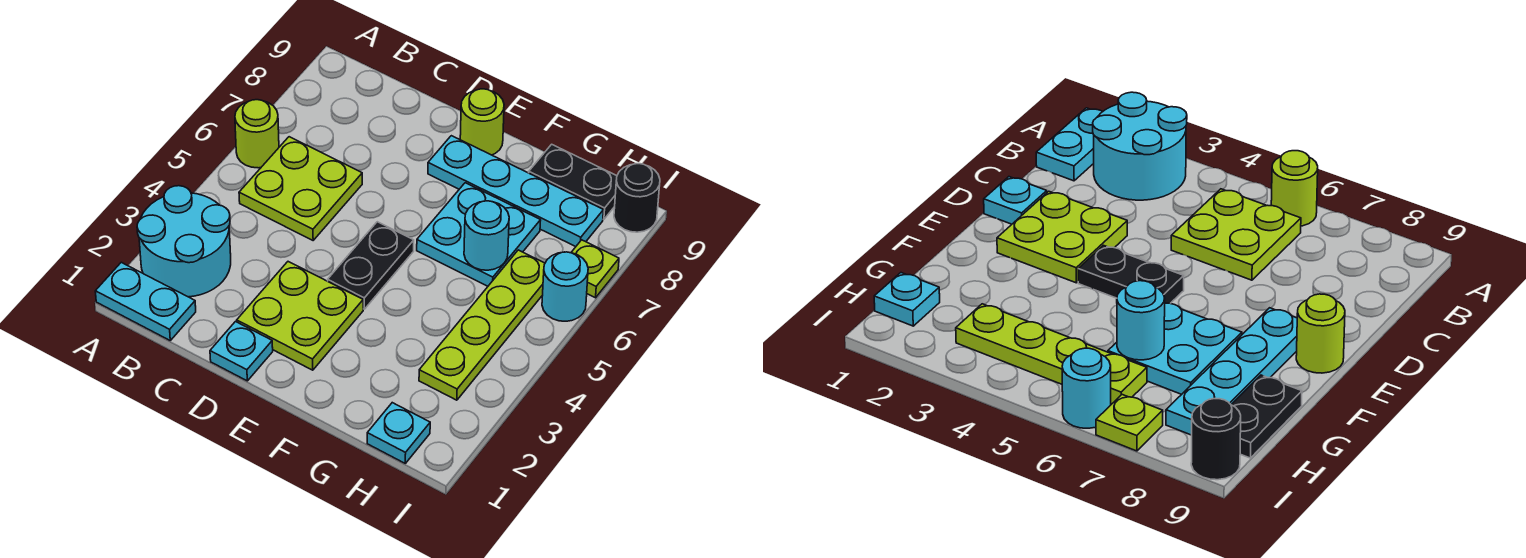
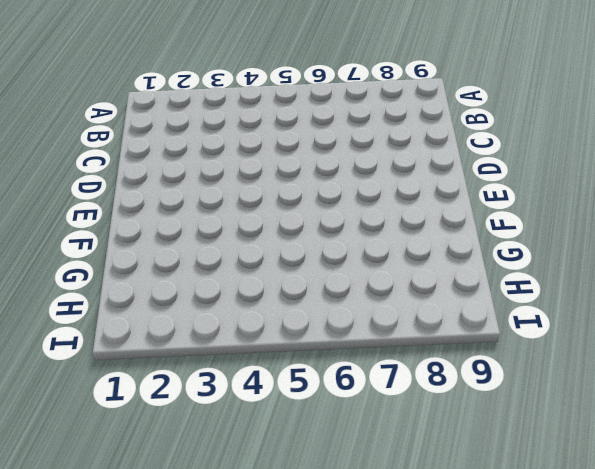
none -> cyan plate A1:B1 level 1
none -> cyan round brick A2:B3 level 1
none -> lime round brick A6 level 1

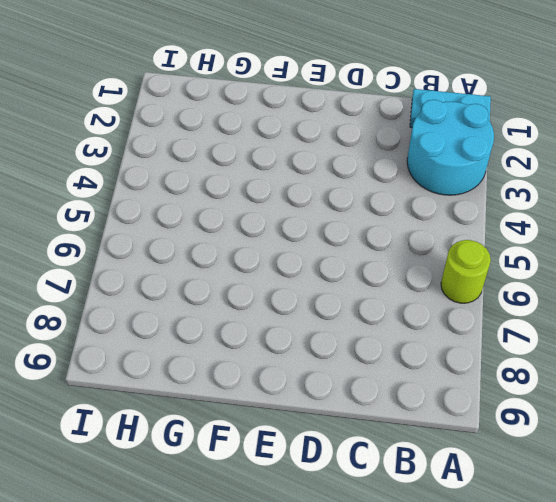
none -> lime plate B5:C6 level 1
none -> cyan plate D1 level 1
none -> lime plate D2:E3 level 1

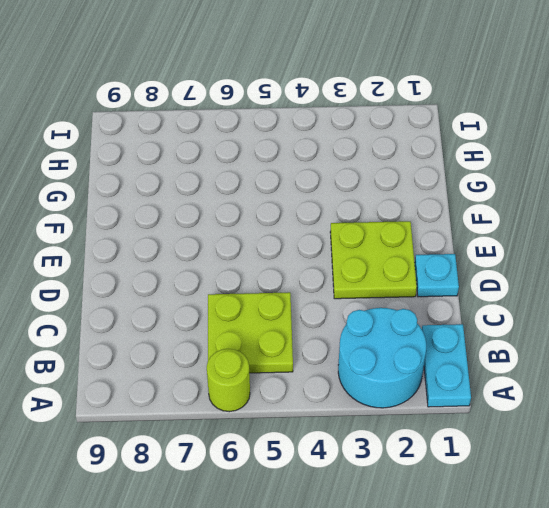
none -> black plate E4:E5 level 1
none -> cyan plate E8:H8 level 1
none -> lime round brick E9 level 1

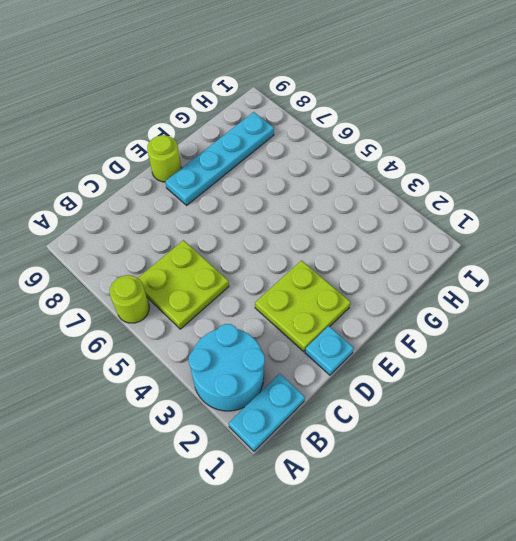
none -> black plate E4:E5 level 1
none -> cyan plate F6:G7 level 1
none -> black plate G9:H9 level 1

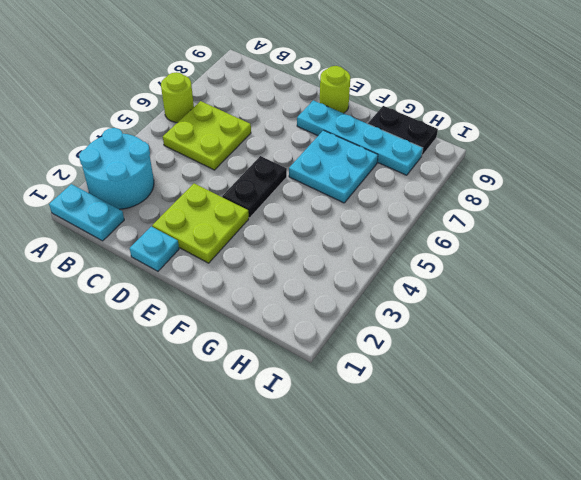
none -> cyan plate H1 level 1
none -> lime plate H3:H6 level 1
none -> cyan round brick I6 level 1

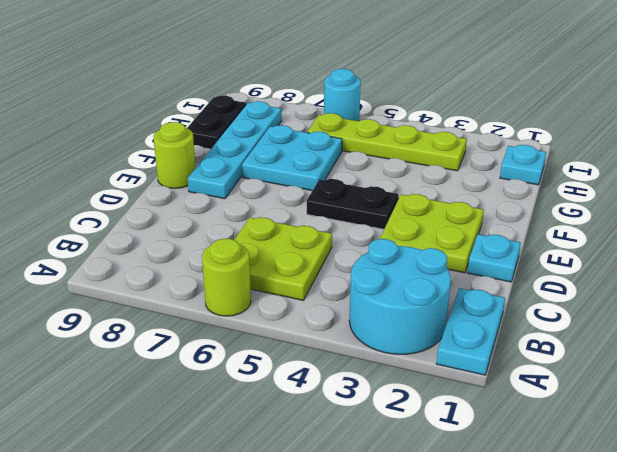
none -> lime plate I7 level 1
none -> black round brick I9 level 1
none -> cyan round brick G6 level 2

